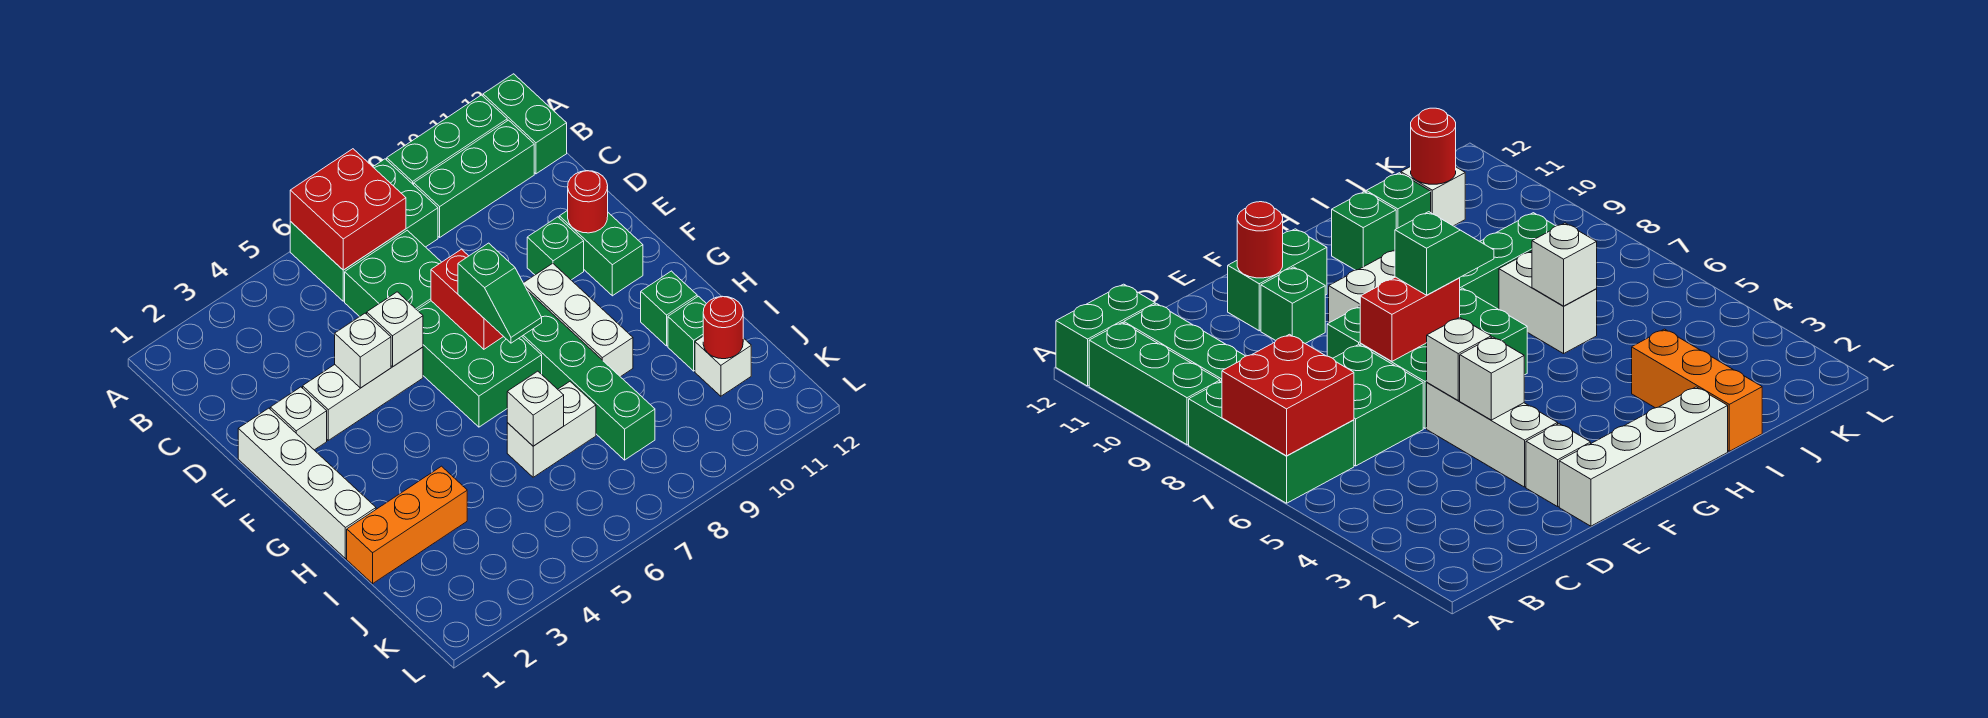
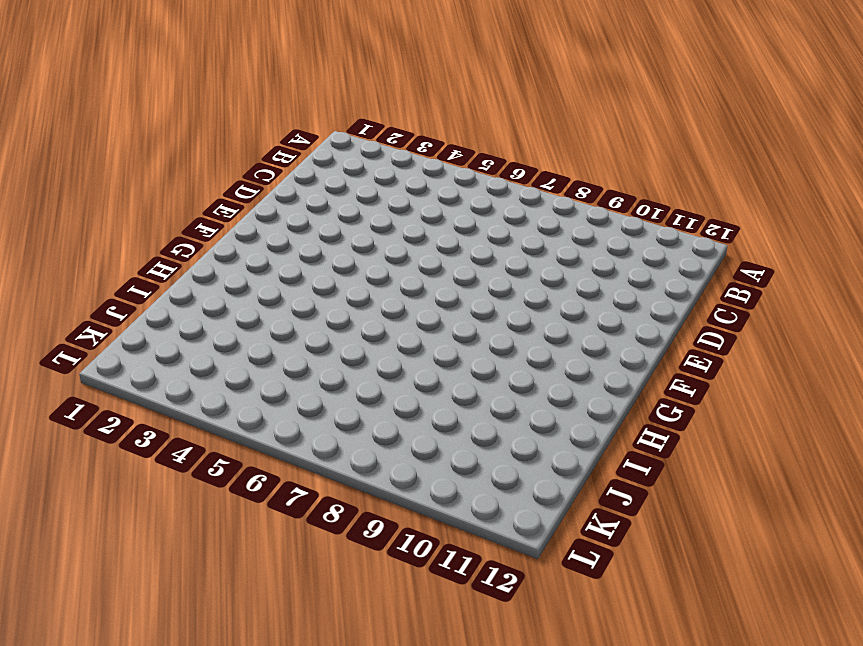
none -> green brick A6:B8 level 1
none -> green brick A9:A11 level 1
none -> green brick A12:B12 level 1

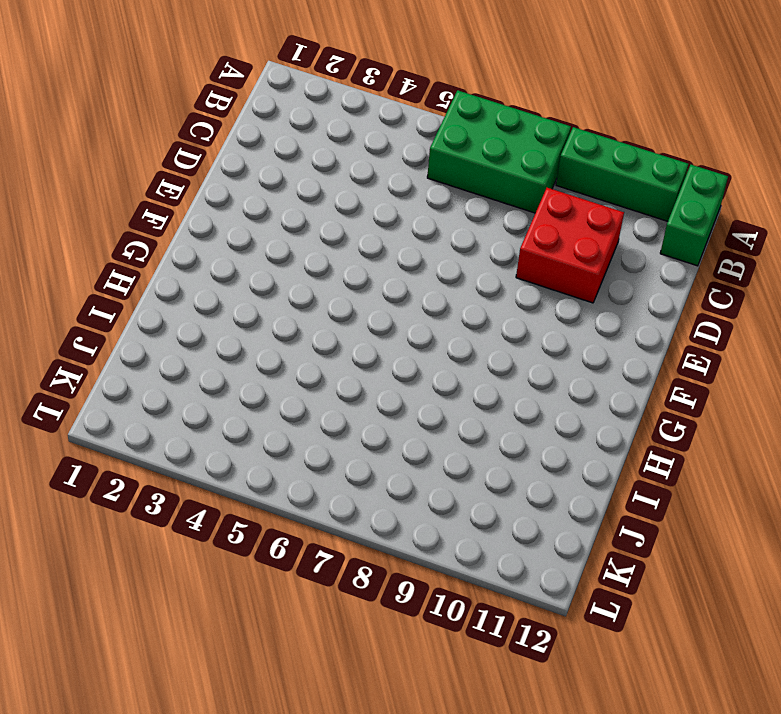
red brick C9:D10 level 1 -> red brick A6:B7 level 2
none -> green brick B9:B11 level 1
none -> green brick C6:D7 level 1
none -> white brick E1:H1 level 1

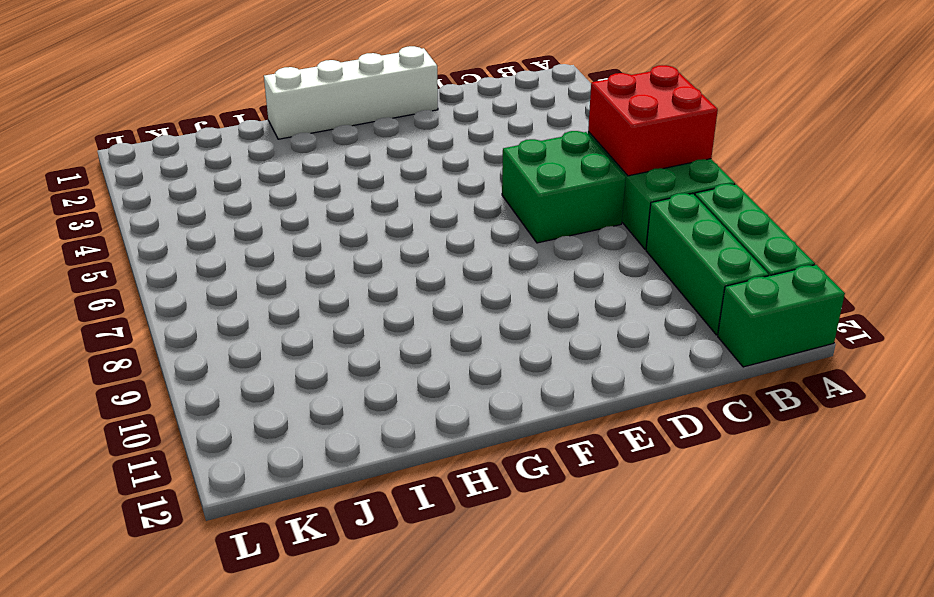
none -> white brick E2 level 1
none -> white brick E3:E5 level 1
none -> green brick E6:G7 level 1

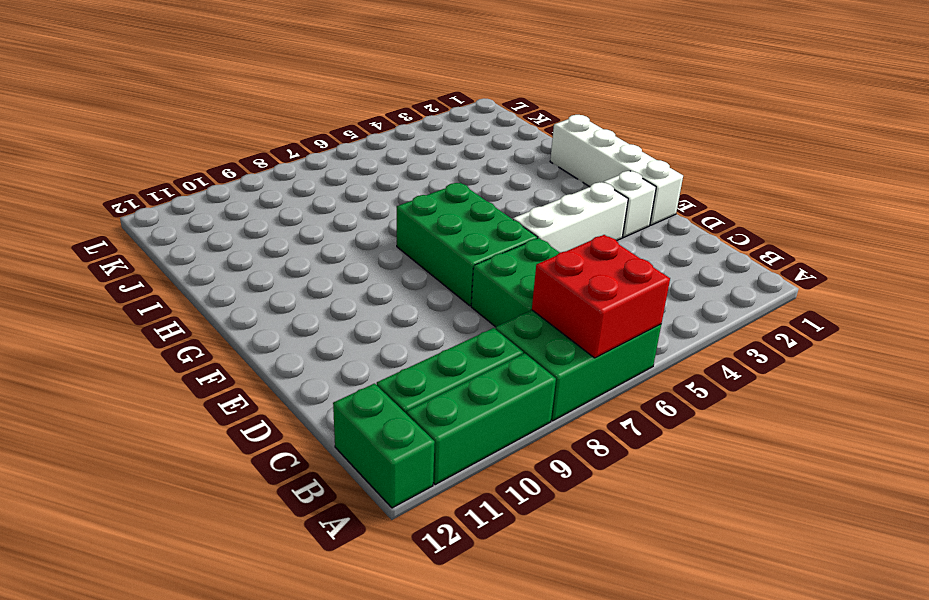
none -> green brick E8:J8 level 1
none -> green brick E10 level 1
none -> green brick E11:F11 level 1

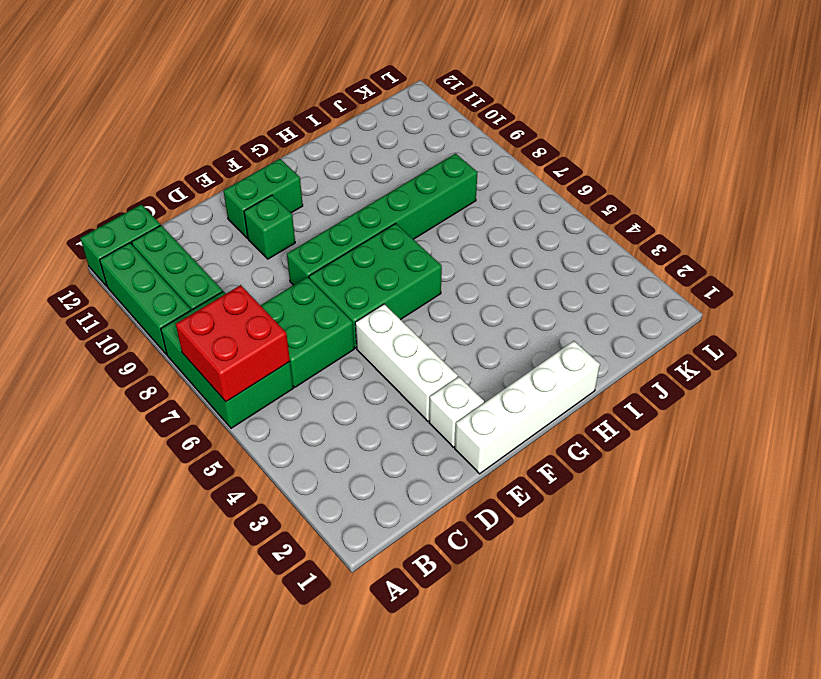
none -> white brick F9:H9 level 1
none -> green brick H11 level 1
none -> orange brick I1:I3 level 1

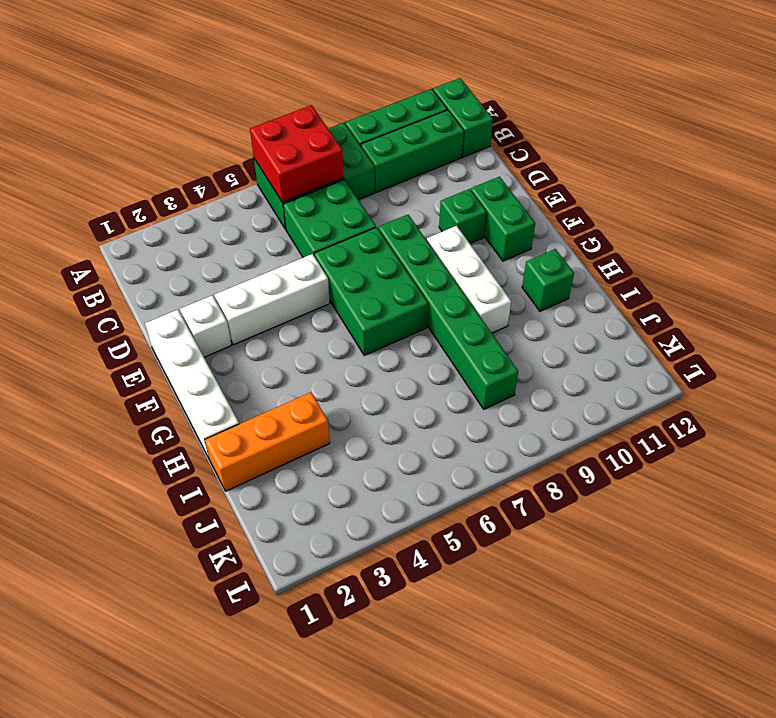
none -> white brick I6:I7 level 1
none -> green brick I11 level 1
none -> white brick J11 level 1

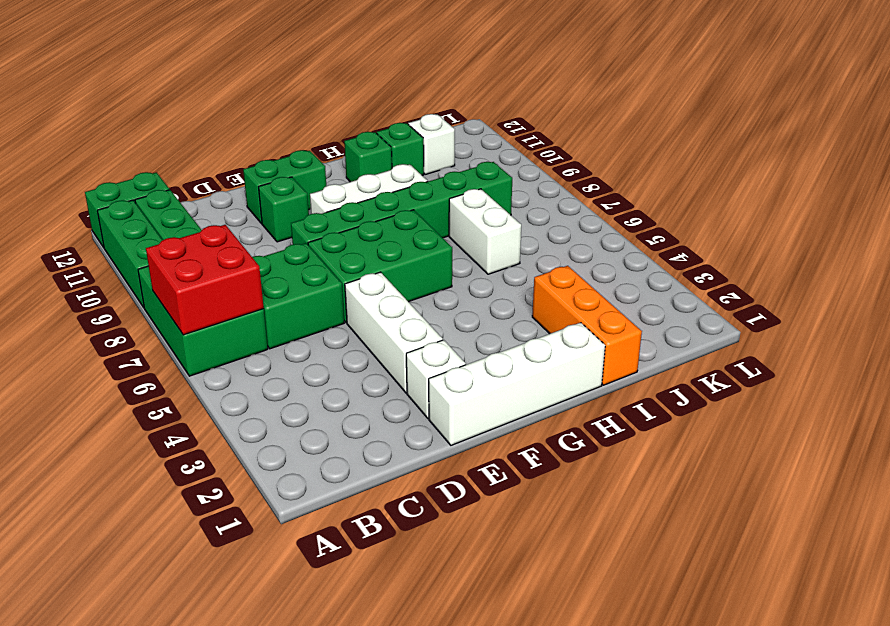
none -> white brick E4 level 2
none -> white brick E5 level 2
none -> red brick E7:F7 level 2

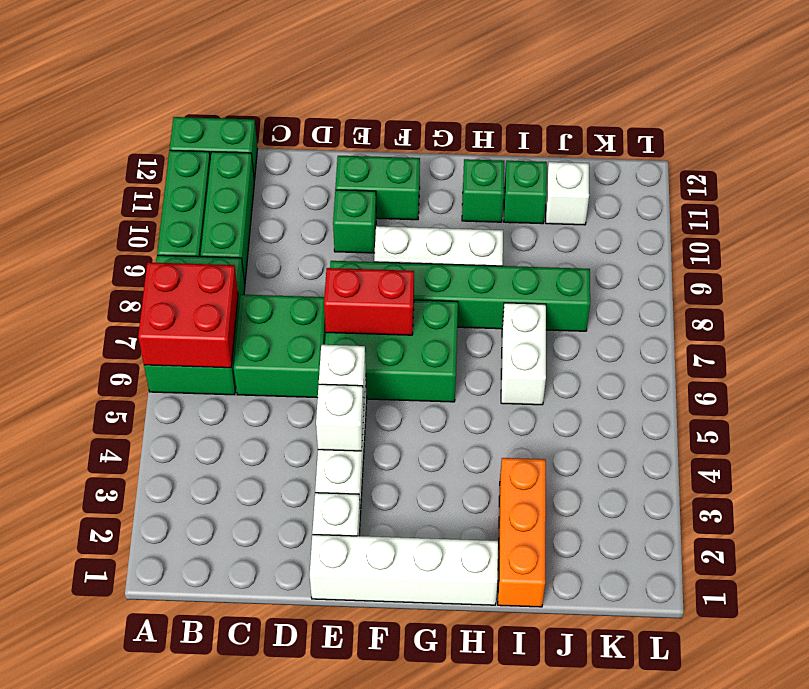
none -> red round brick E11 level 2
none -> white brick I6 level 2
none -> red round brick J11 level 2

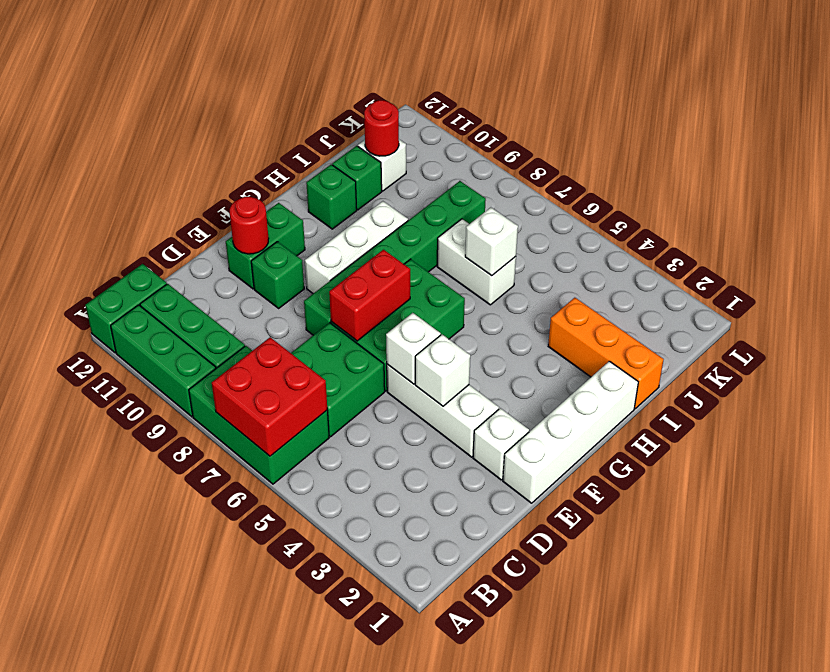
none -> green slope F7:G7 level 3 top F

